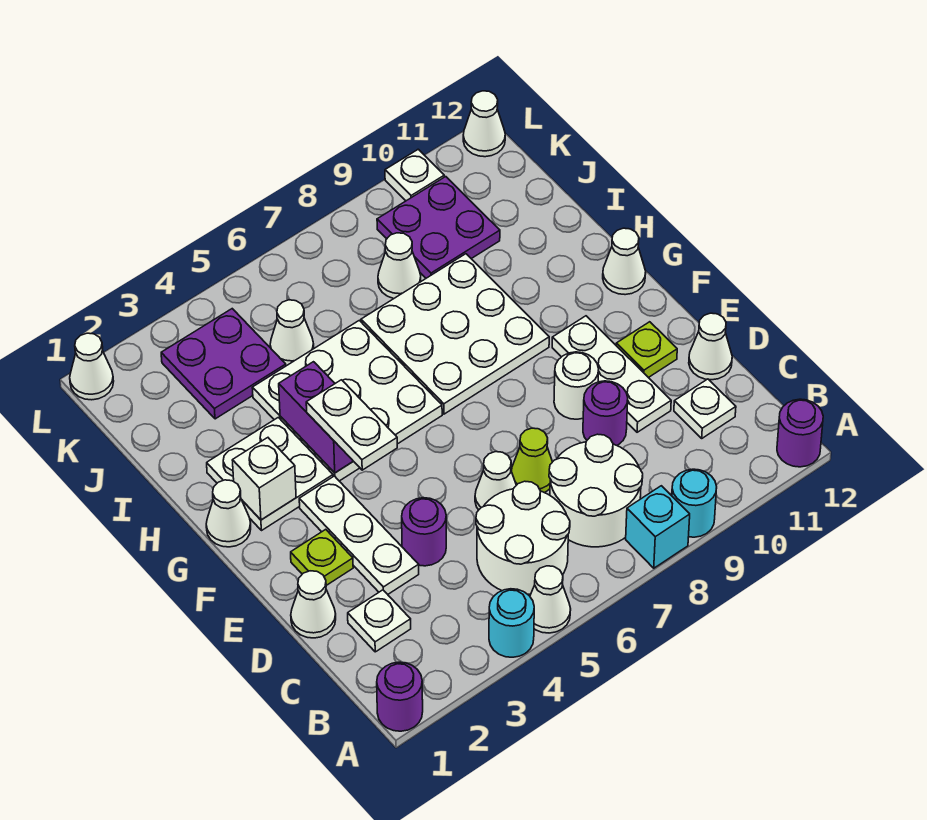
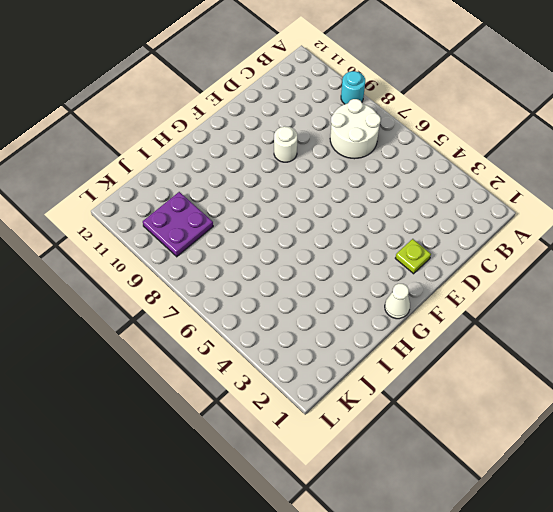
none -> purple round brick A1 level 1
none -> cyan round brick A4 level 1
none -> white cone A5 level 1
none -> cyan brick A8 level 1

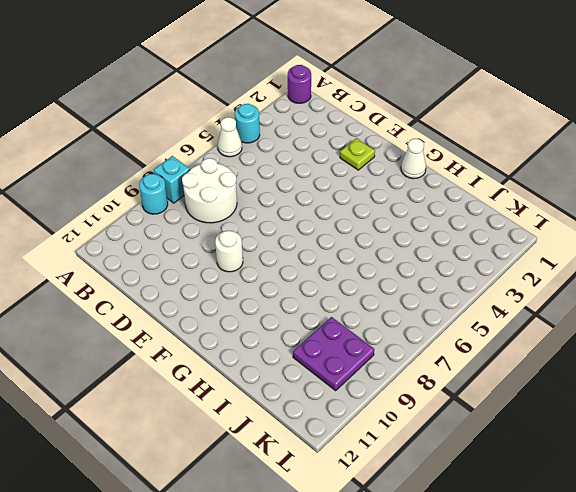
none -> purple round brick A12 level 1
none -> white round brick B5:C6 level 1
none -> white plate C2 level 1
none -> white plate C11 level 1

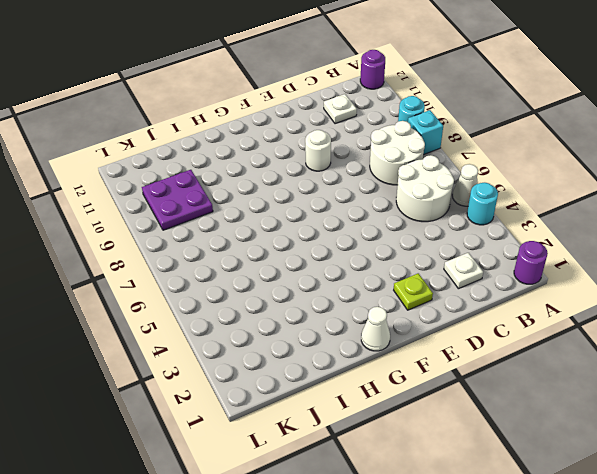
none -> white cone D1 level 1
none -> white plate D3:F3 level 1
none -> purple round brick D4 level 1
none -> white cone D6 level 1

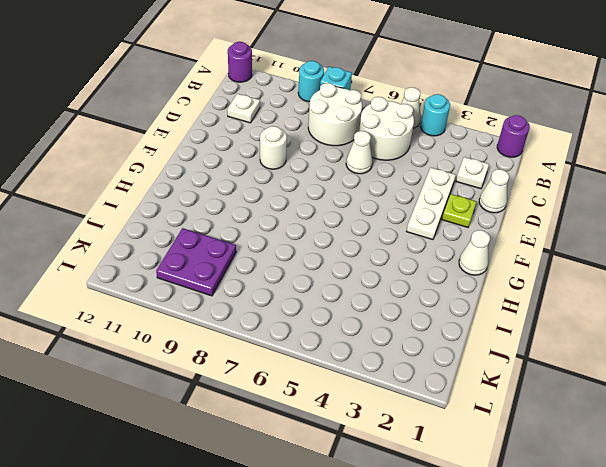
none -> purple round brick D4 level 1
none -> lime cone D7 level 1
none -> purple round brick D9 level 1
none -> white plate D10:F10 level 1

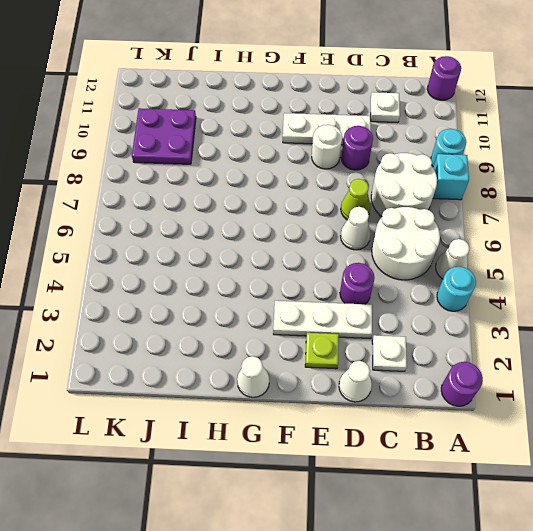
none -> white cone D12 level 1
none -> lime plate E11 level 1
none -> white plate G2:H3 level 1
none -> white plate G4:I6 level 1

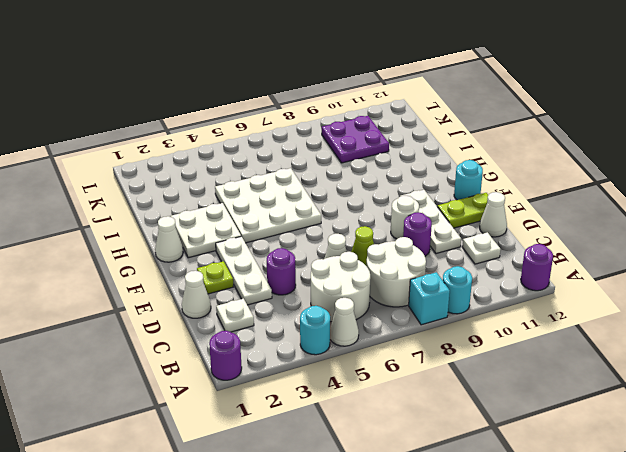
lime plate E11:E12 level 1 -> lime plate E11 level 1
cyan round brick F12 level 1 -> none
none -> white plate G7:I9 level 1
none -> white cone G12 level 1
none -> purple plate J3:K4 level 1
none -> white cone J5 level 1

